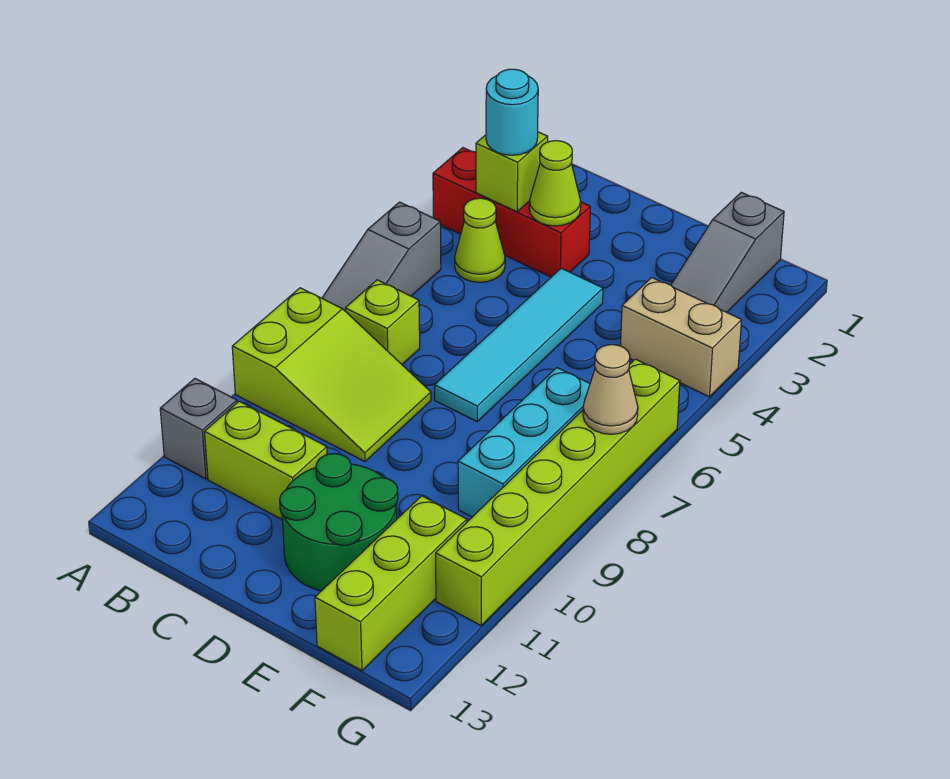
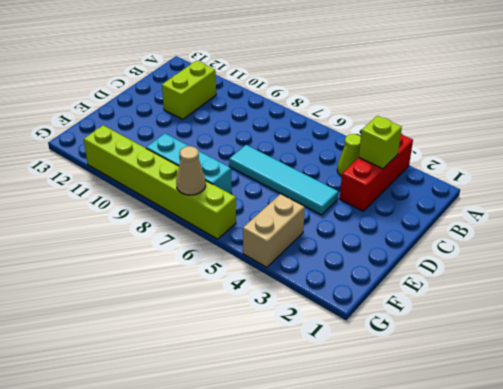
none -> grey slope A5:A7 level 1 top 5
none -> lime slope A8:C9 level 1 top A
none -> grey brick A11 level 1

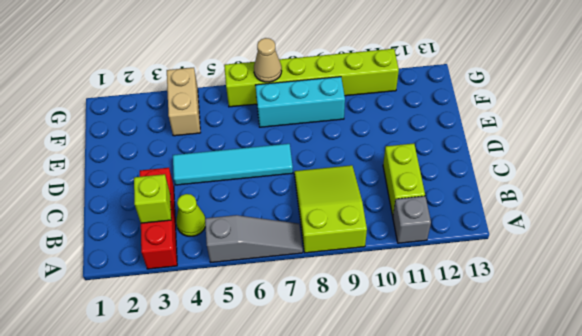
none -> lime brick B7 level 1
none -> green round brick D11:E12 level 1
none -> grey slope F1:F3 level 1 top 1

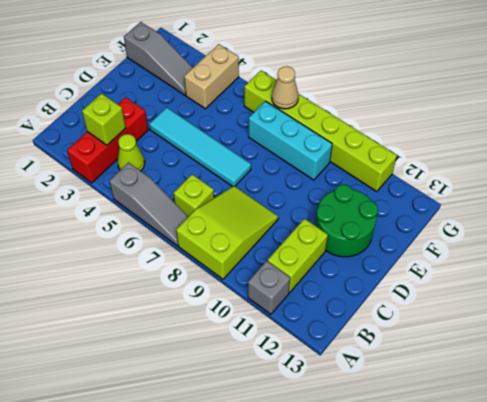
none -> lime brick F11:F13 level 1
none -> lime cone C3 level 2
none -> cyan round brick B3 level 3

